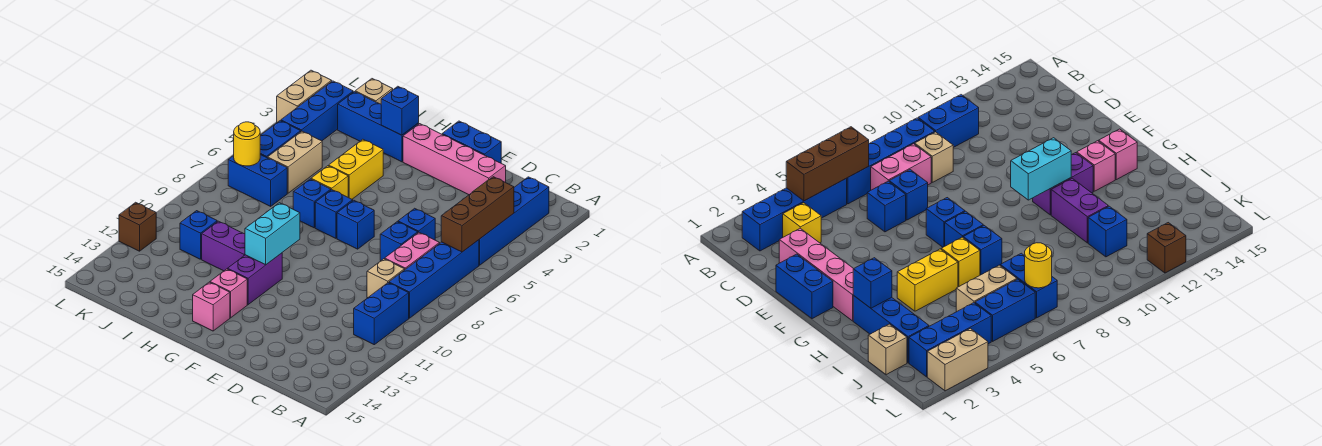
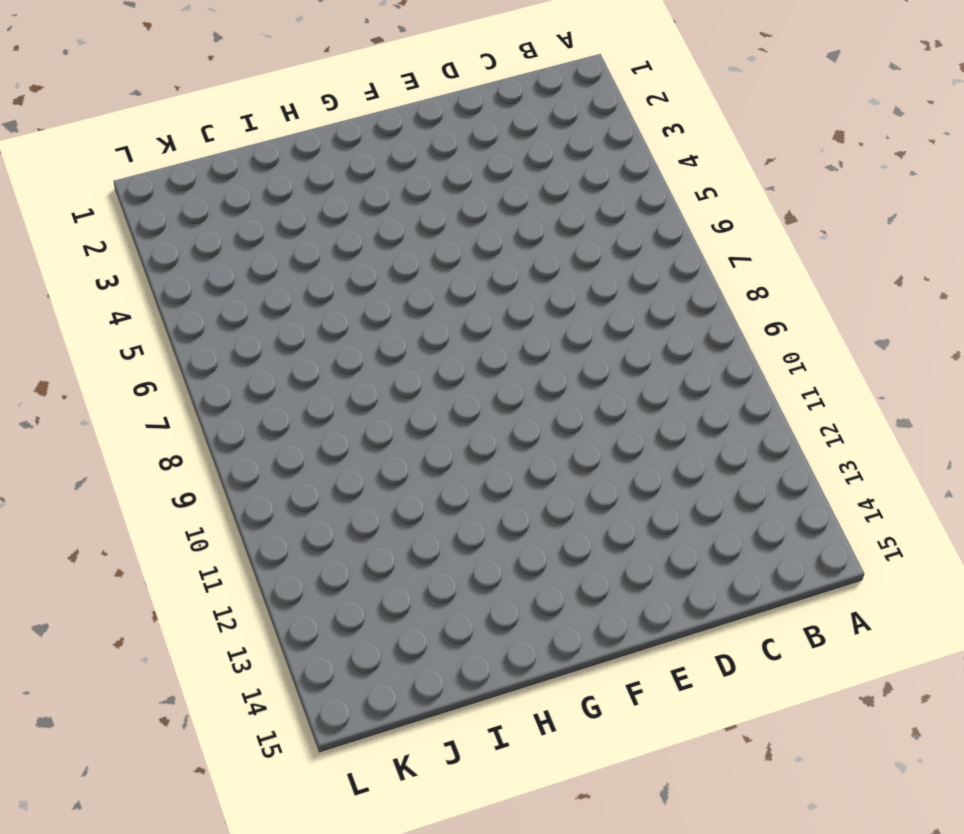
none -> blue brick B2:B5 level 1
none -> blue brick B6:B9 level 1
none -> blue brick B10:B11 level 1
none -> yellow brick C3 level 1

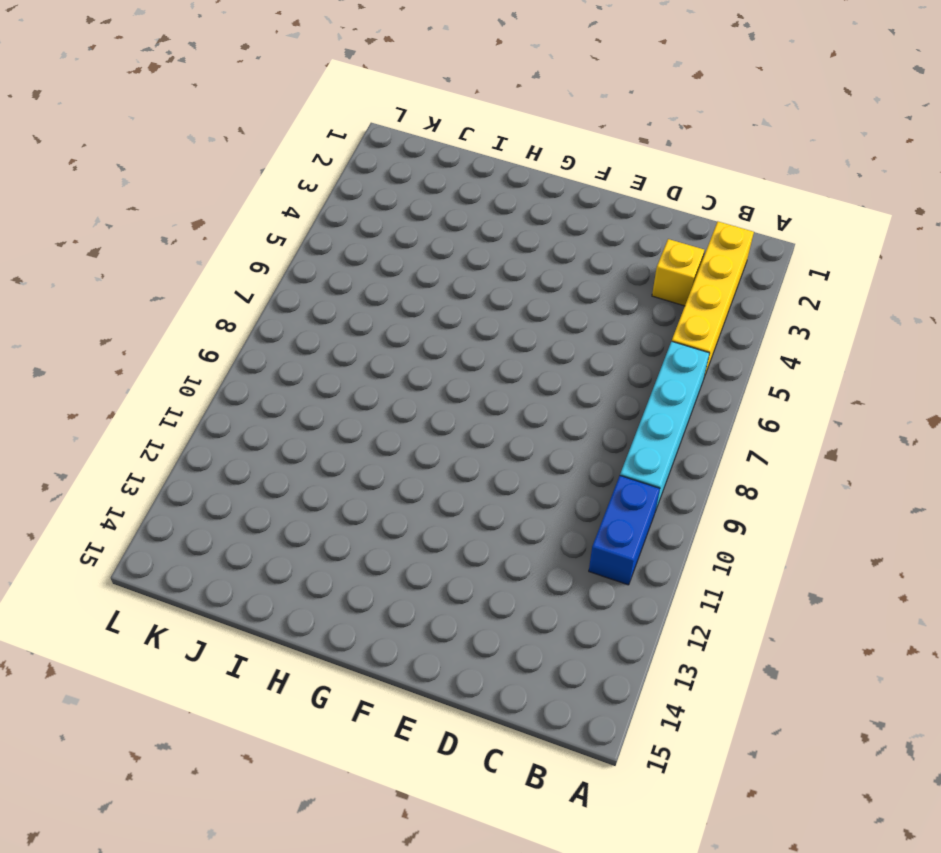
yellow brick B2:B5 level 1 -> blue brick B2:B5 level 1
cyan brick B6:B9 level 1 -> blue brick B6:B9 level 1
none -> pink brick C7:C8 level 1
none -> tan brick C9 level 1
none -> pink brick D2:G2 level 1
none -> blue brick D6 level 1

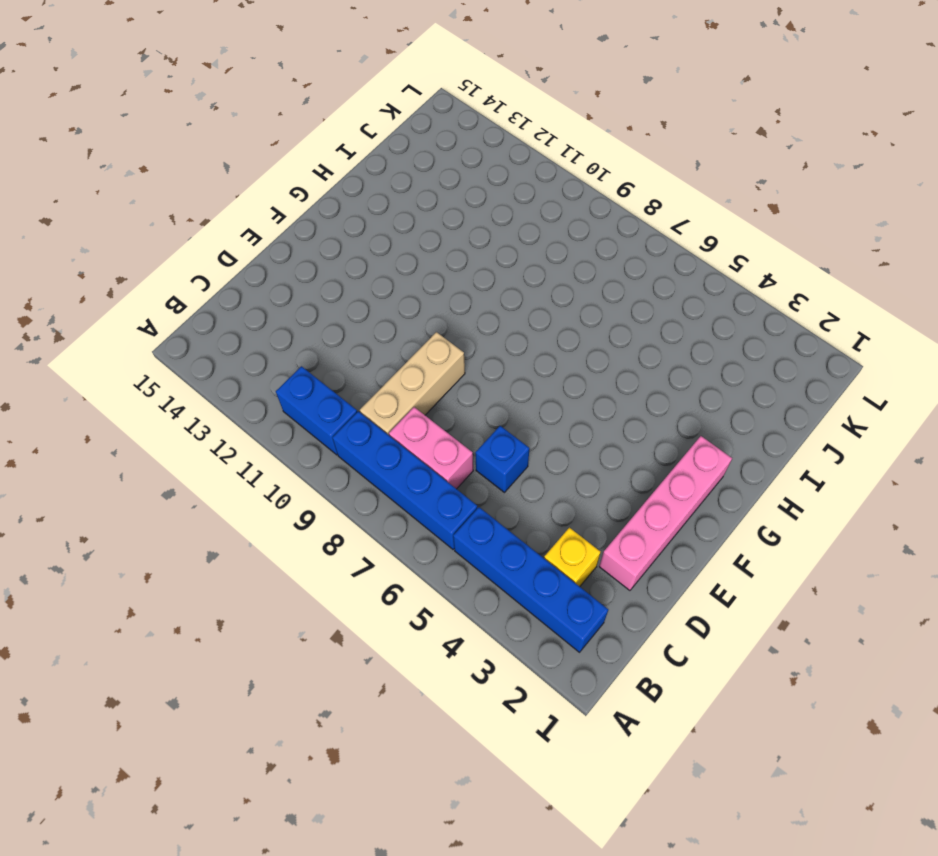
tan brick C9:E9 level 1 -> tan brick C9 level 1
none -> blue brick D7 level 1
none -> blue brick E1:F1 level 1
none -> blue brick F7 level 1
none -> blue brick G7 level 1

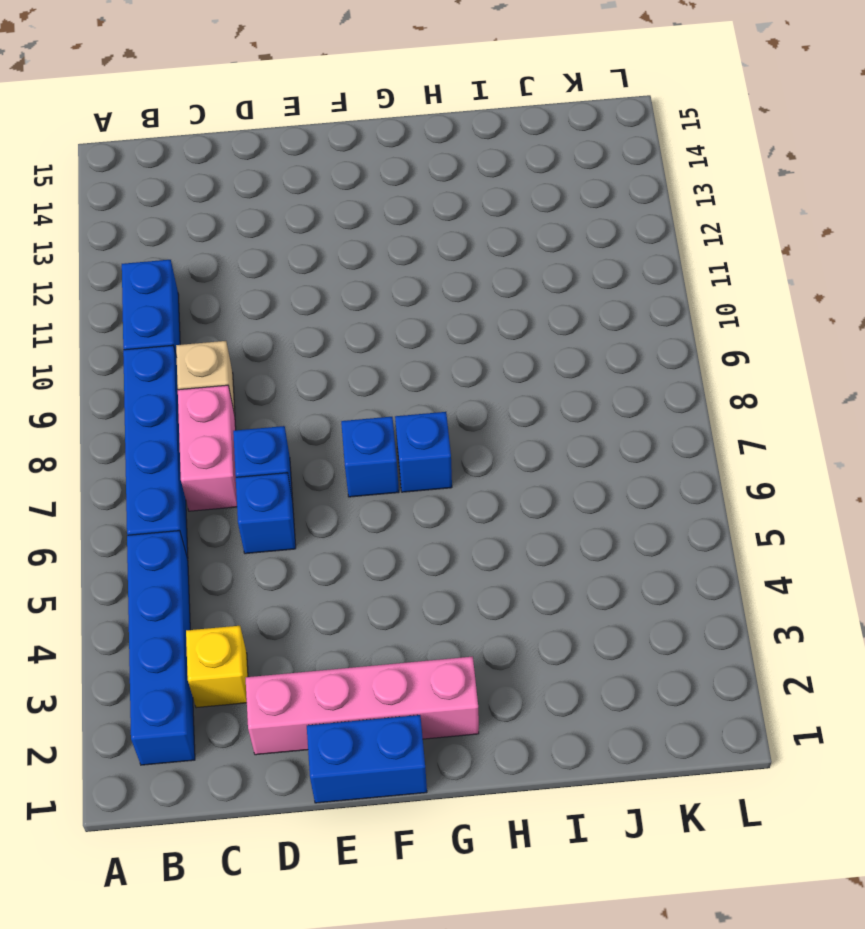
none -> purple brick G11:G12 level 1
none -> pink brick G13 level 1
none -> pink brick G14 level 1
none -> blue brick H2:J2 level 1

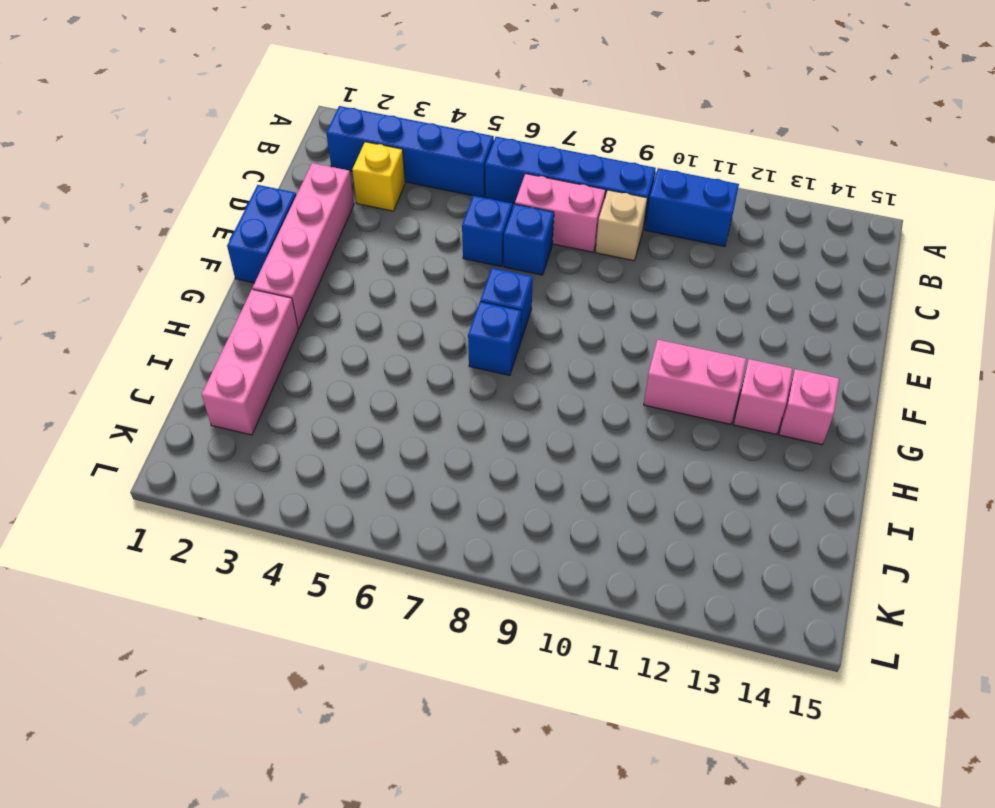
pink brick G11:G12 level 1 -> purple brick G11:G12 level 1
pink brick H2:J2 level 1 -> blue brick H2:J2 level 1
none -> yellow brick H4:H5 level 1
none -> yellow brick H6 level 1
none -> blue brick H7 level 1
none -> purple brick H11:I11 level 1

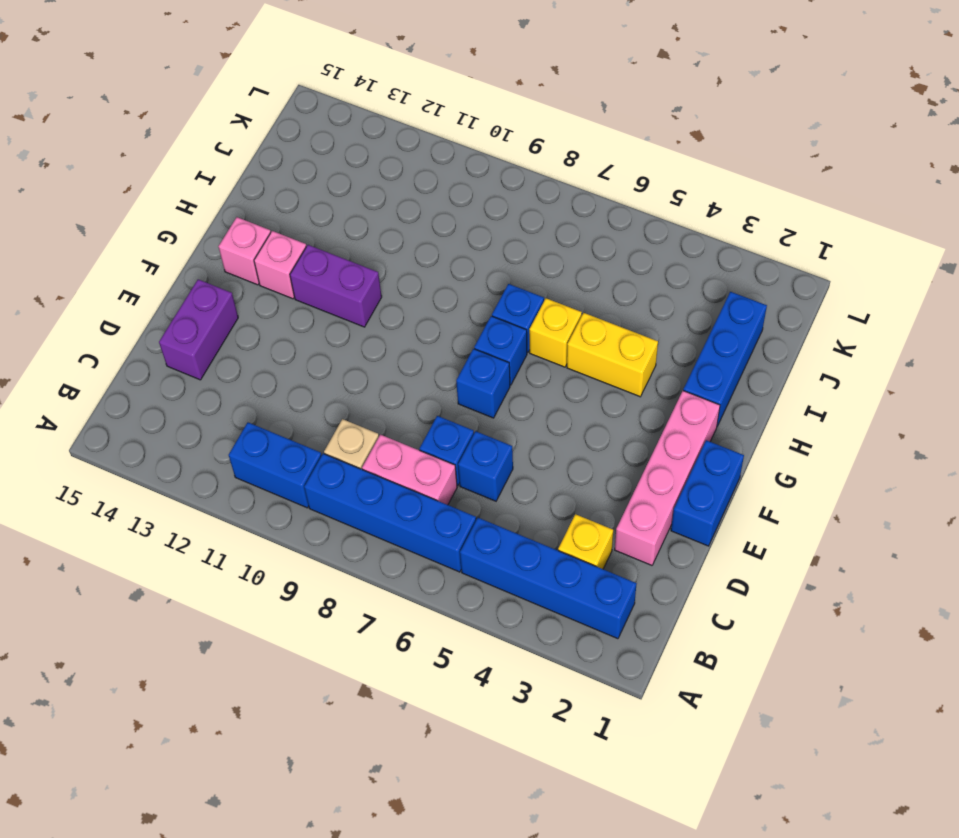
purple brick D14:E14 level 1 -> purple brick H11:I11 level 1
none -> tan brick J1 level 1
none -> tan brick J5:J6 level 1
none -> blue brick J7:K7 level 1
none -> blue brick J11 level 1

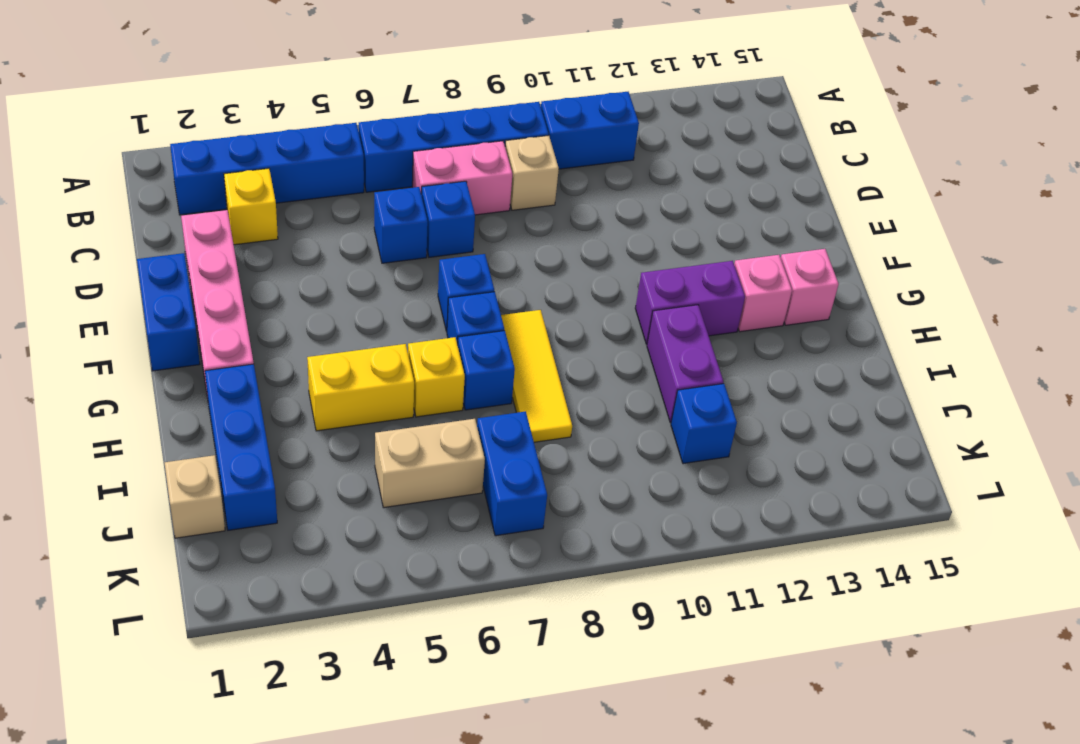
yellow tile G8:I8 level 1 -> none
none -> blue brick K2:K4 level 1
none -> blue brick K5:K6 level 1
none -> tan brick L2:L3 level 1
none -> brown brick L12 level 1

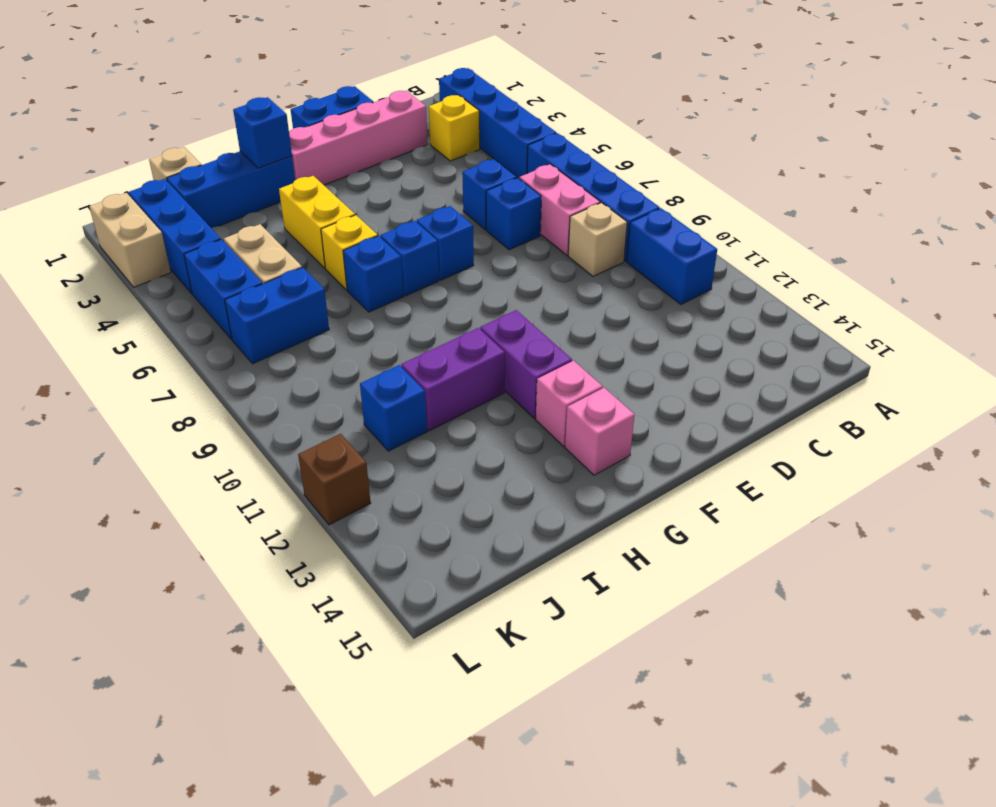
none -> brown brick B4:B6 level 2
none -> cyan brick G10:G11 level 2
none -> yellow round brick K7 level 2

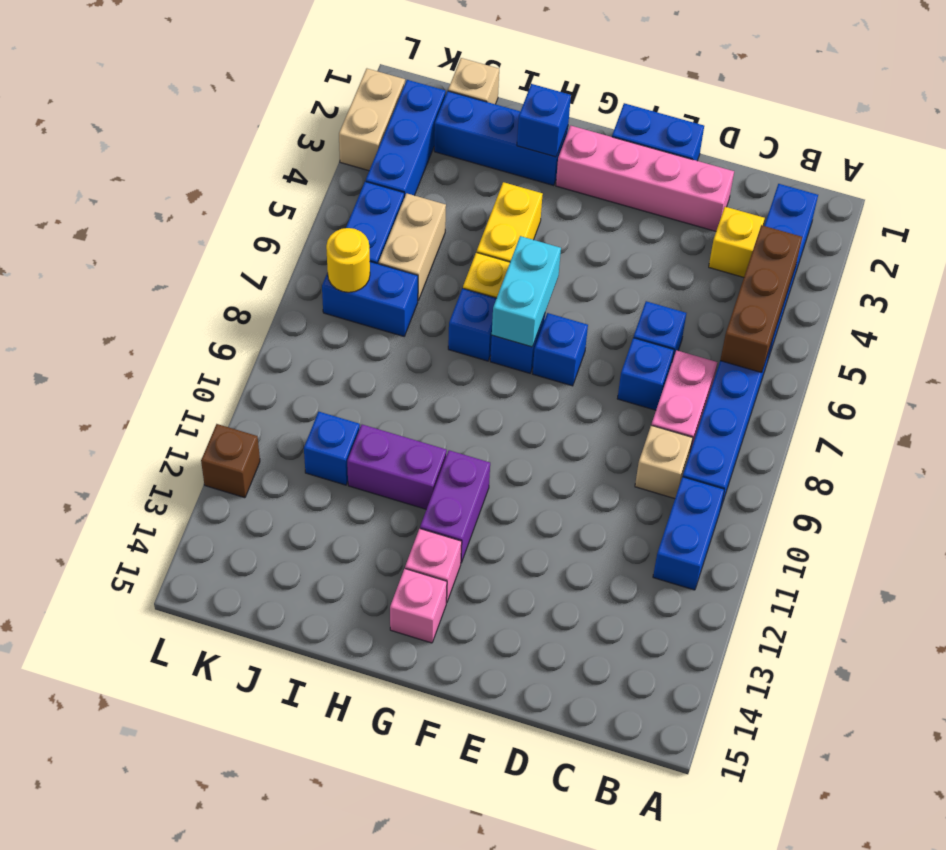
cyan brick G6:G7 level 2 -> cyan brick G10:G11 level 2

